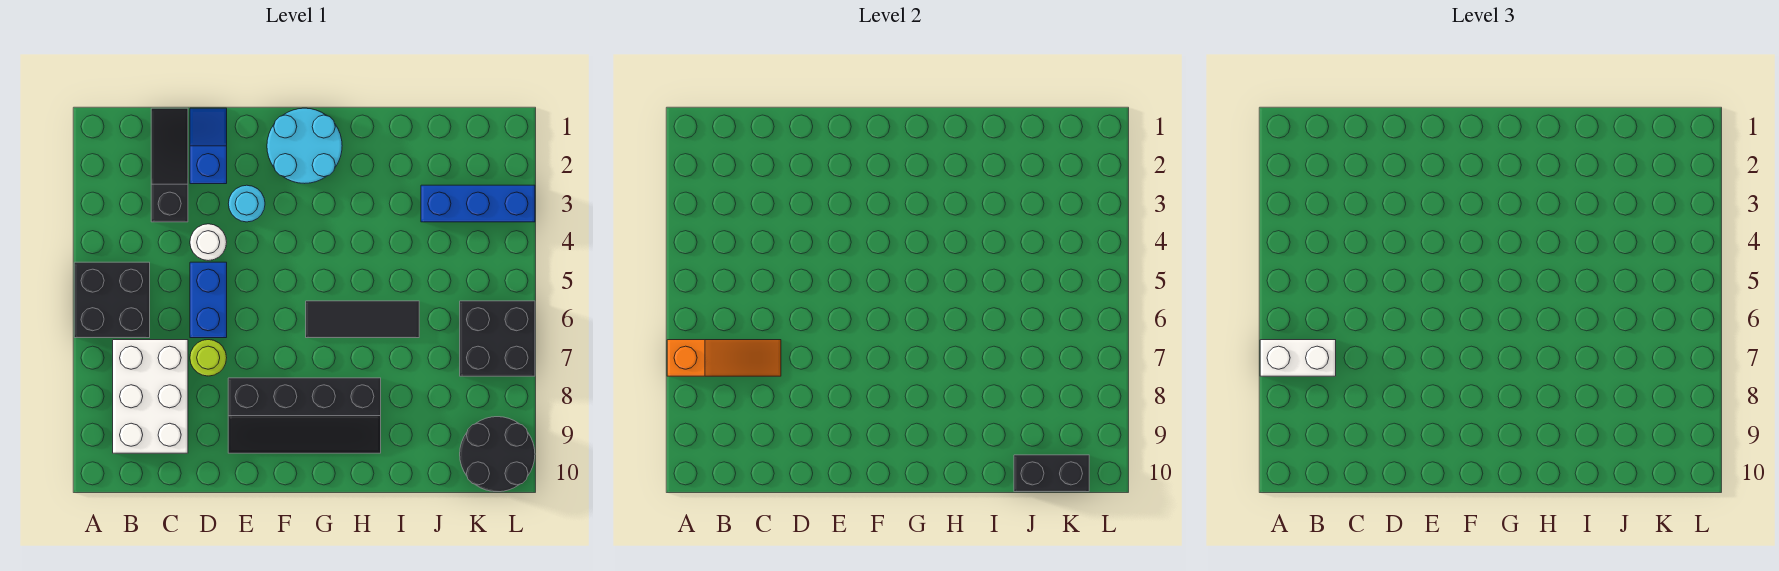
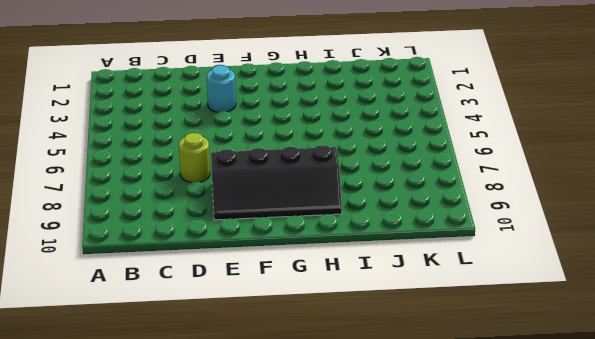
none -> black brick A5:B6 level 1
none -> white brick B7:C9 level 1
none -> black slope C1:C3 level 1 top 3

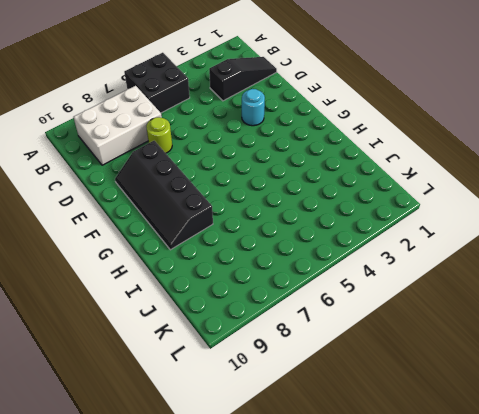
none -> blue slope D1:D2 level 1 top 2
none -> white round brick D4 level 1
none -> blue brick D5:D6 level 1

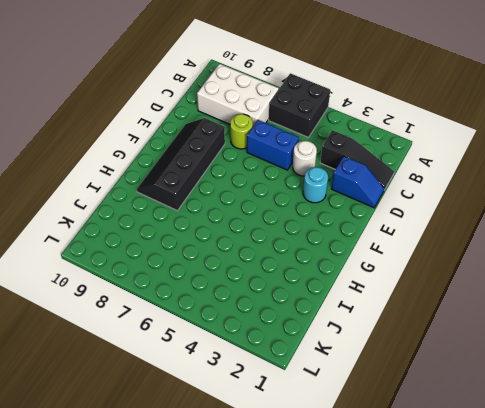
none -> cyan round brick F1:G2 level 1
none -> black tile G6:I6 level 1
none -> blue brick J3:L3 level 1

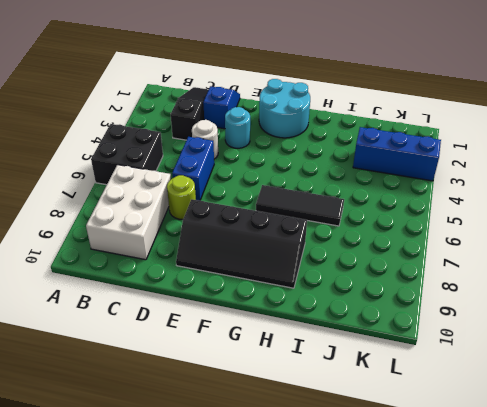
none -> black brick K6:L7 level 1
none -> black round brick K9:L10 level 1
none -> orange slope A7:C7 level 2 top A

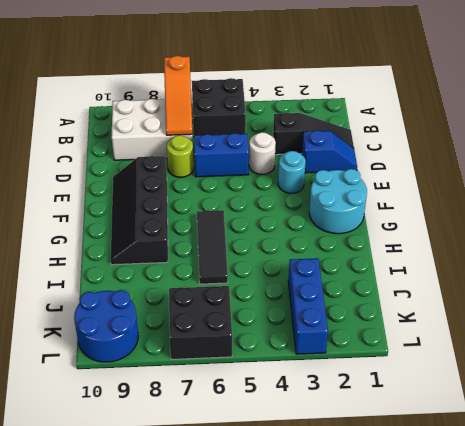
blue round brick K9:L10 level 1 -> black round brick K9:L10 level 1
none -> black brick J10:K10 level 2
none -> white brick A7:B7 level 3

